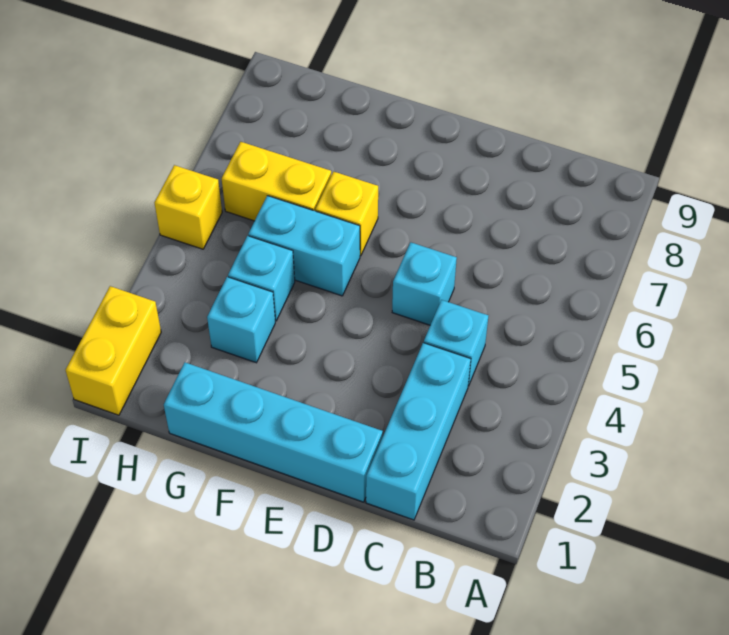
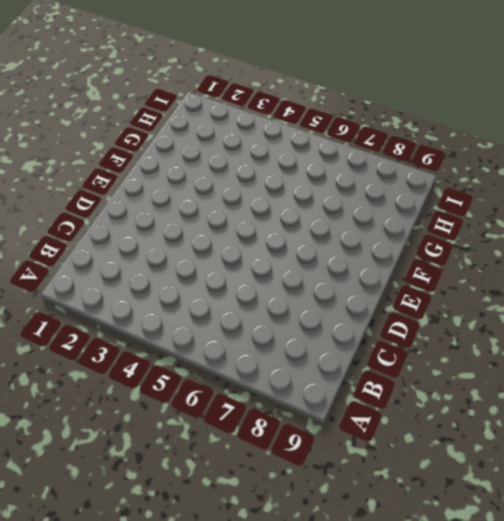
none -> cyan brick C1:C3 level 1
none -> cyan brick C4 level 1

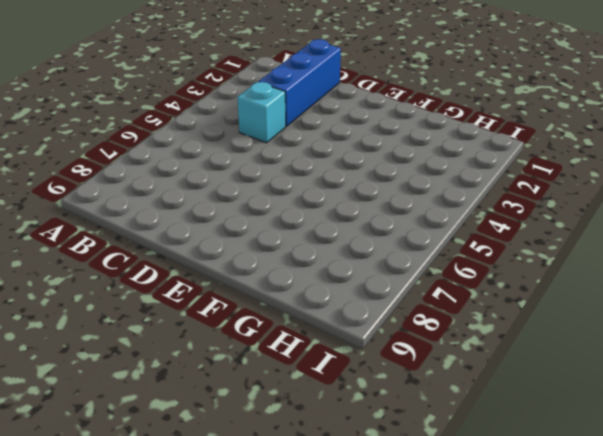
blue brick C1:C3 level 1 -> cyan brick C1:C3 level 1
none -> cyan brick D1:G1 level 1
none -> cyan brick D5 level 1

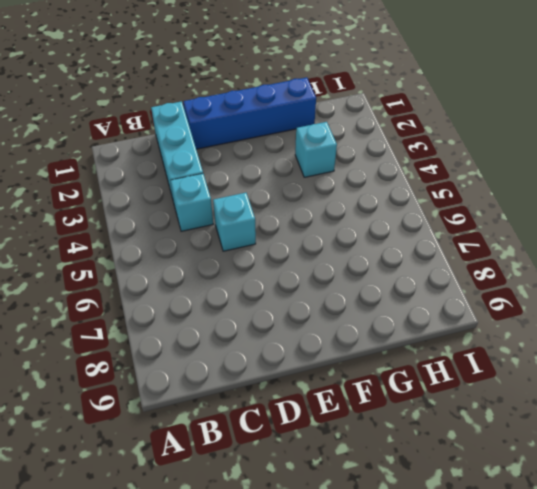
blue brick D1:G1 level 1 -> cyan brick D1:G1 level 1
none -> cyan brick F5:G5 level 1
none -> yellow brick F6 level 1

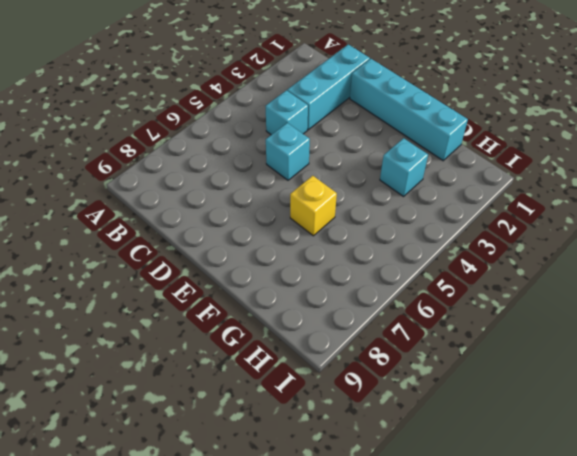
none -> cyan brick F5:G5 level 1
none -> cyan brick G4 level 1

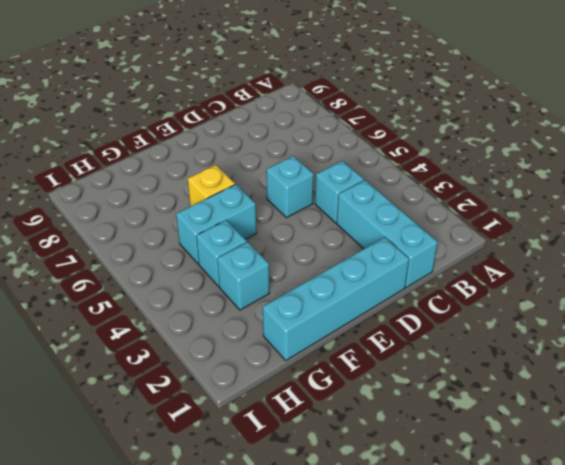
none -> yellow brick G6:H6 level 1
none -> yellow brick I1:I2 level 1

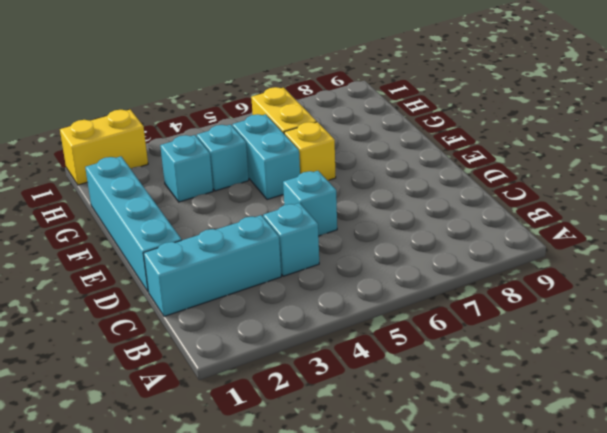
none -> yellow brick I5 level 1

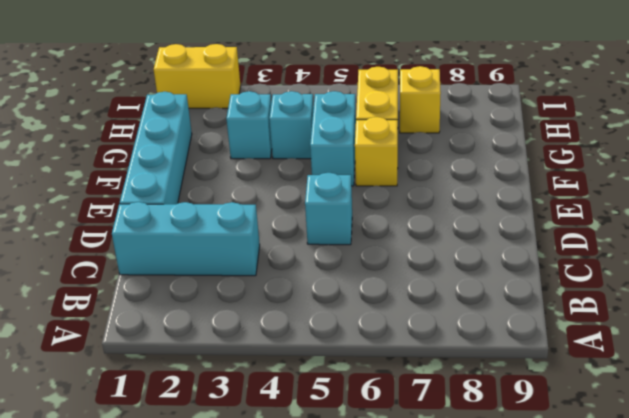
yellow brick H7 level 1 -> yellow brick I5 level 1
none -> cyan brick C4 level 1

